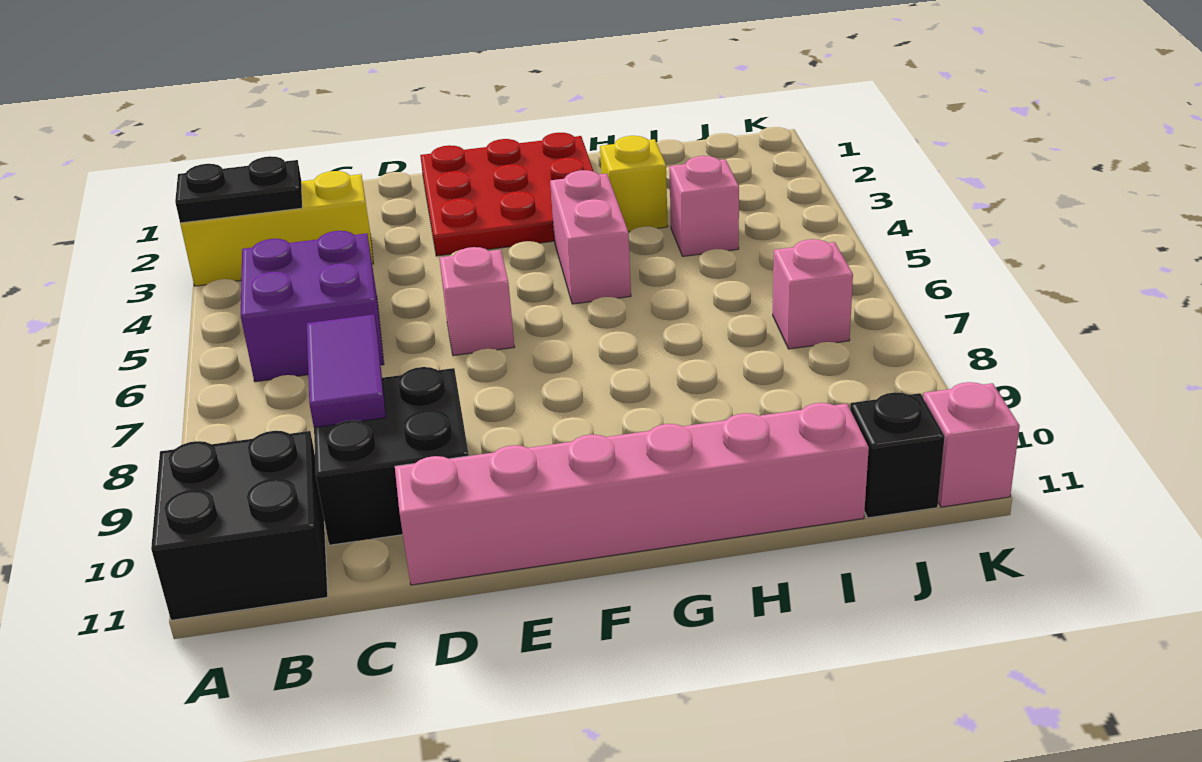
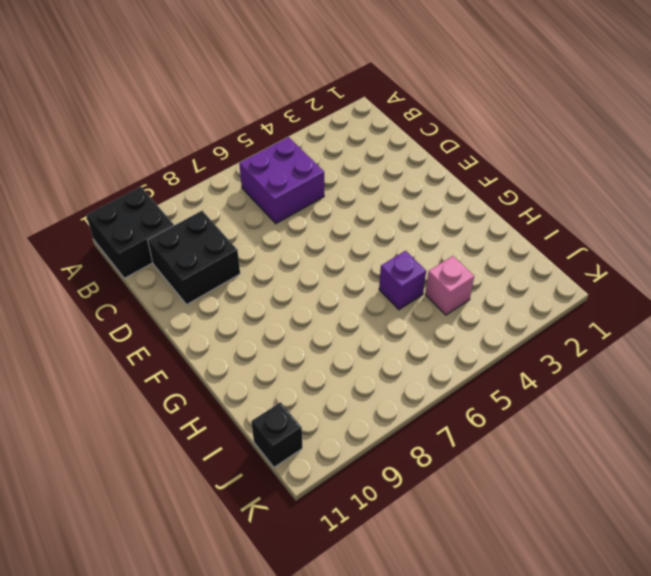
purple brick H5 level 1 -> none
none -> yellow brick A3:C3 level 1
none -> pink brick D11:I11 level 1
none -> red plate E1:G3 level 1

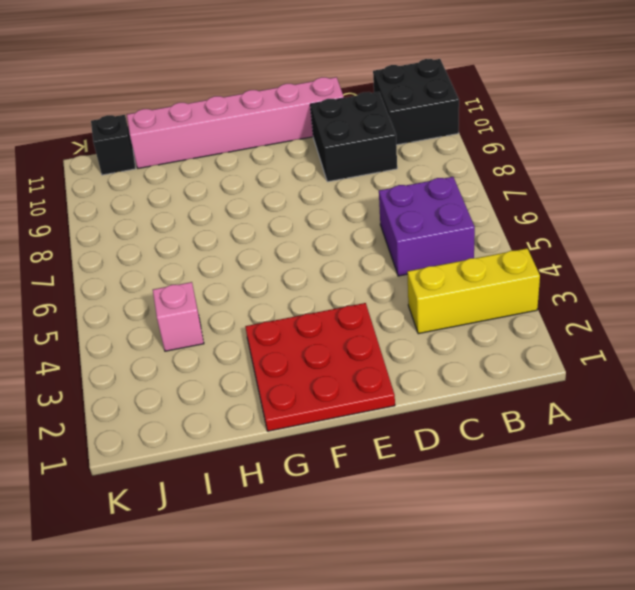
none -> pink brick E6 level 1
none -> pink brick G4:G5 level 1
none -> yellow brick H3 level 1

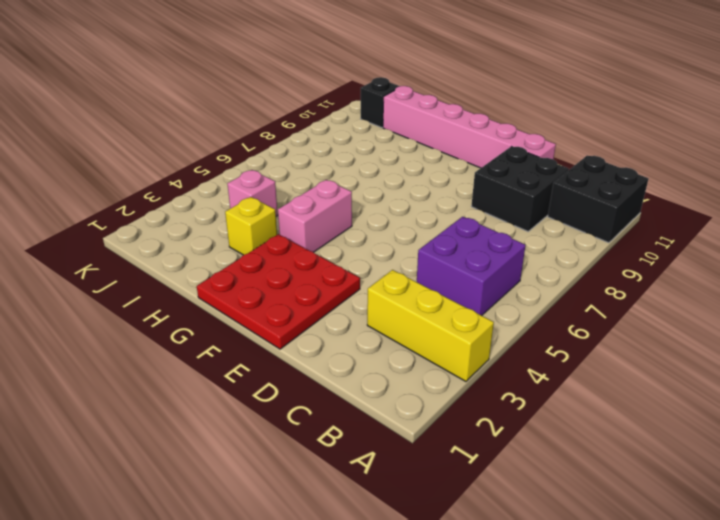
none -> pink brick E6 level 1
none -> pink brick J7 level 1
none -> pink brick K11 level 1

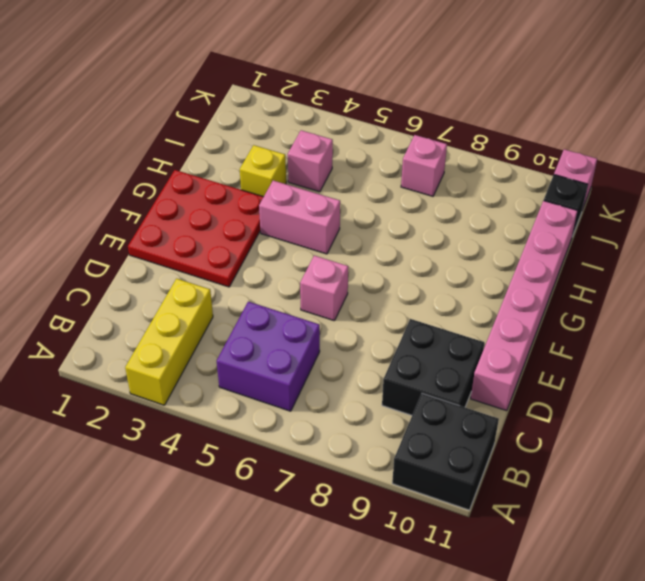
none -> black plate A3:B3 level 2
none -> purple tile C8:C9 level 2

